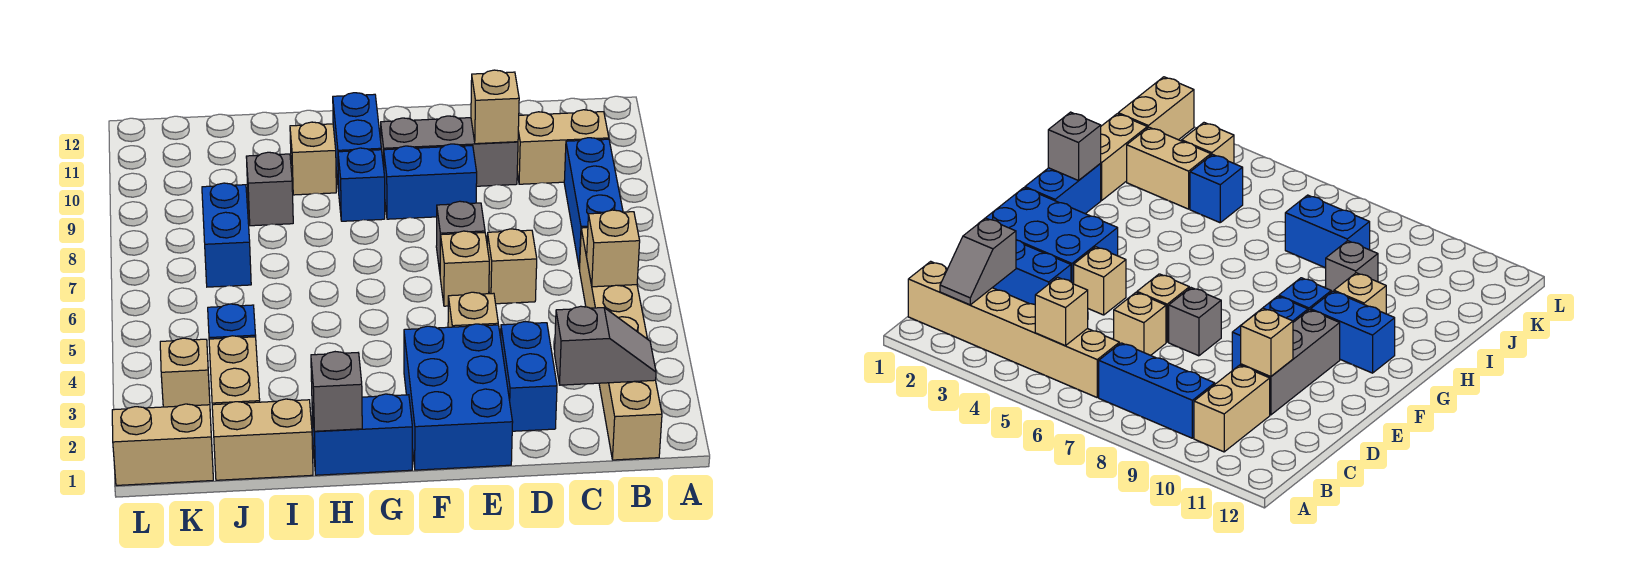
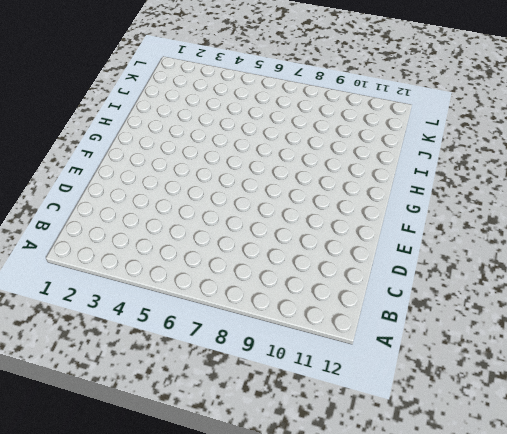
none -> tan brick B1:B6 level 1
none -> blue brick B7:B9 level 1
none -> tan brick B10:C10 level 1

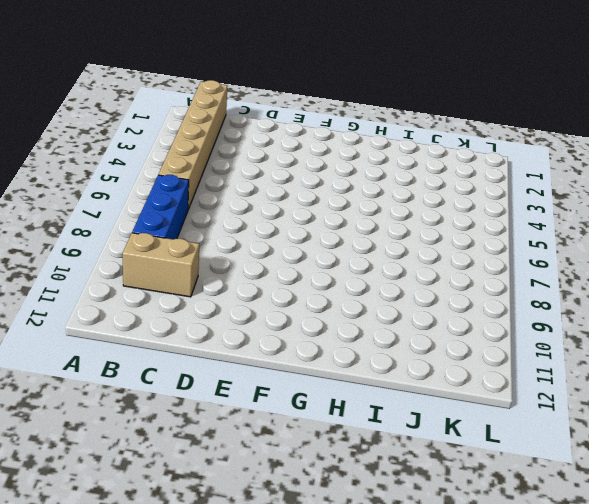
none -> blue brick D2:D3 level 1
none -> tan brick D6 level 1
none -> grey brick D10:F10 level 1

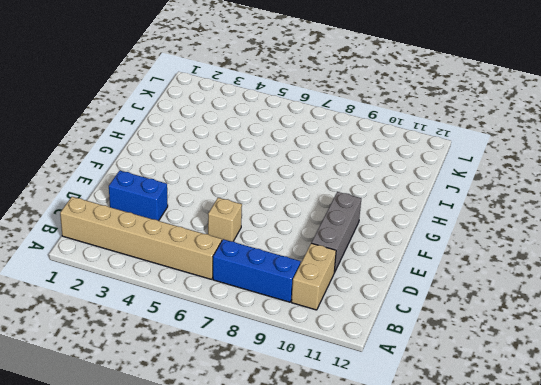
none -> blue brick E1:F3 level 1
none -> tan brick E4 level 1
none -> tan brick E6 level 1

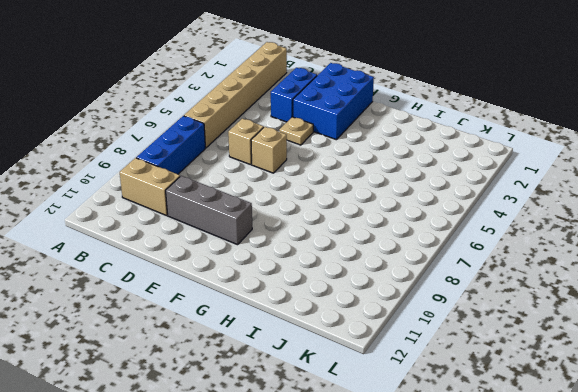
tan plate E4 level 1 -> tan brick E4 level 1
none -> grey brick E7 level 1
none -> blue brick E9:F9 level 1
none -> blue brick G1:H1 level 1

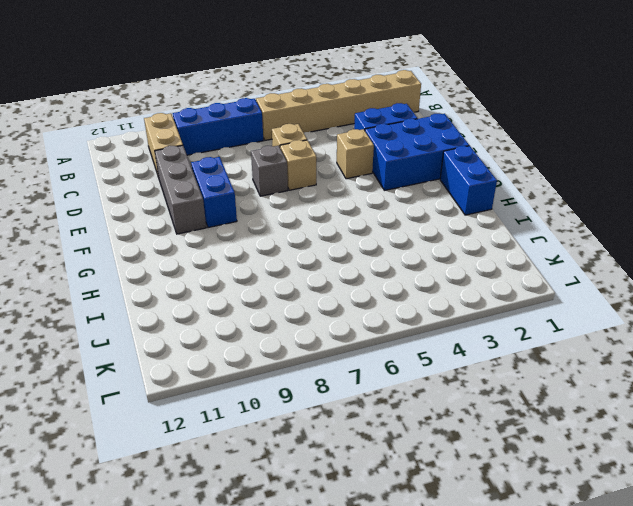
none -> blue brick G9 level 1
none -> blue brick G10:G11 level 1
none -> tan brick H10 level 1

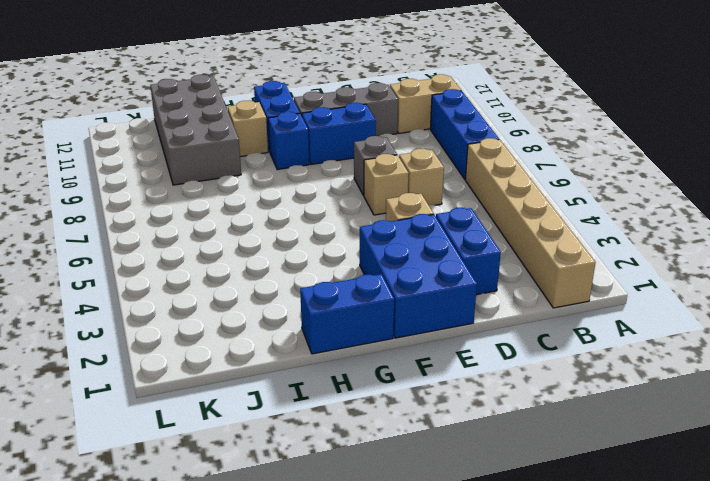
grey brick I9:J12 level 1 -> grey brick I9 level 1
none -> tan brick I1:J1 level 1
none -> tan brick J2:J3 level 1
none -> blue brick J4 level 1

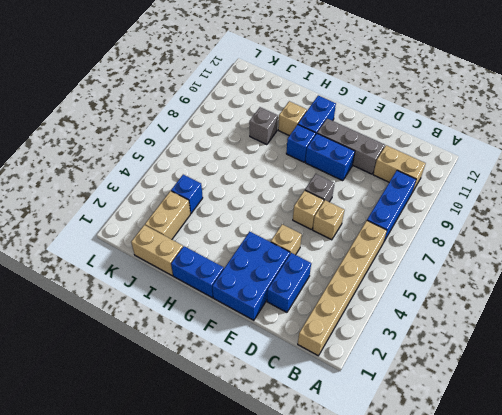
none -> blue brick J7:J8 level 1
none -> tan brick K1:L1 level 1
none -> tan brick K3 level 1

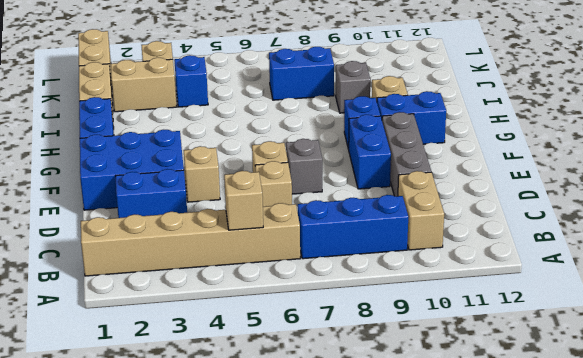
none -> grey slope B2:C2 level 2 top C
none -> tan brick D10 level 2
none -> grey brick H1 level 2

